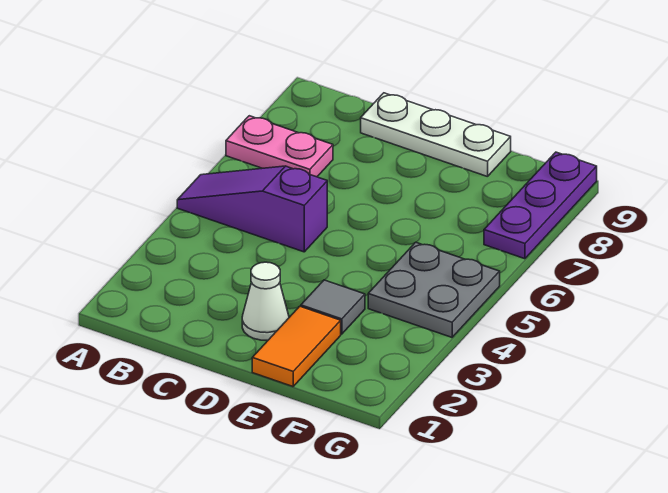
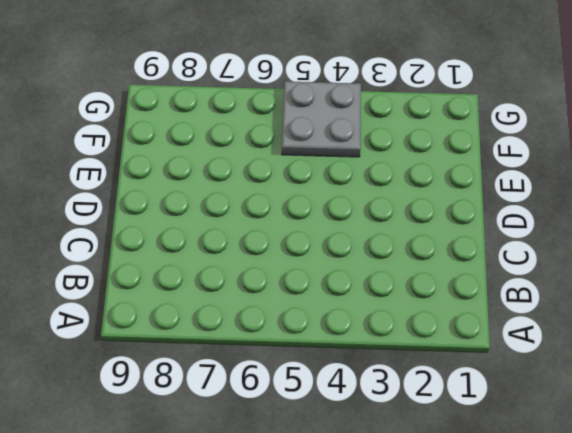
none -> purple slope A5:C5 level 1 top C
none -> pink plate A7:B7 level 1

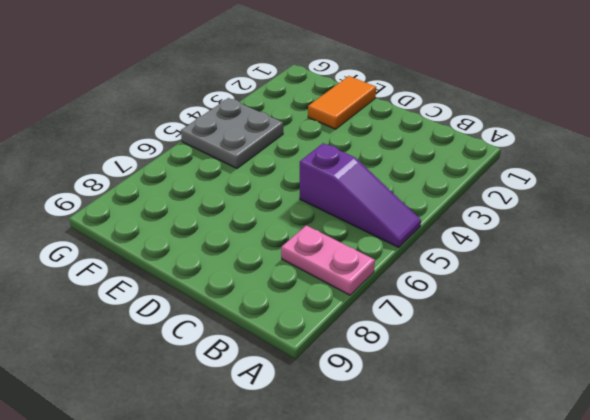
none -> white plate C9:E9 level 1
none -> white cone D2 level 1

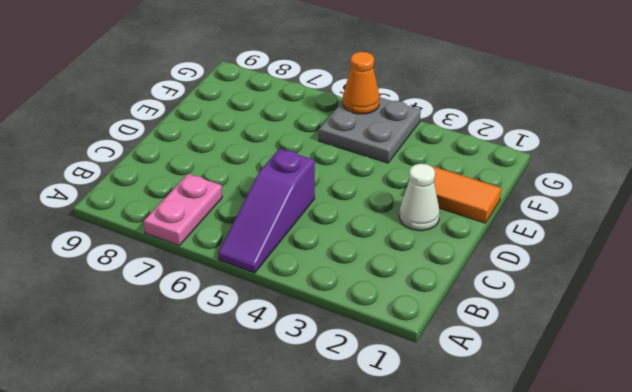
orange cone G5 level 2 -> none
none -> white plate C9:E9 level 1
none -> grey tile E3 level 1

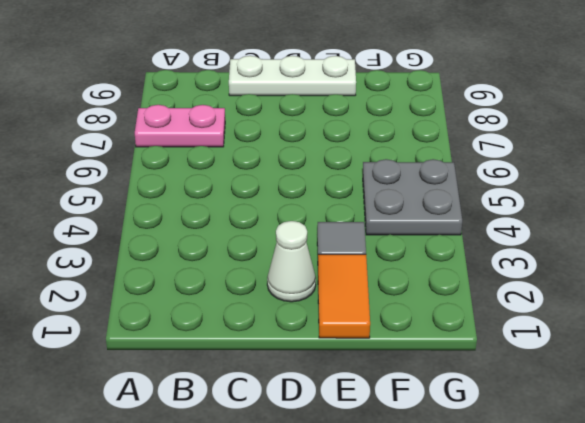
none -> purple slope A5:C5 level 1 top C
none -> purple plate G7:G9 level 1

